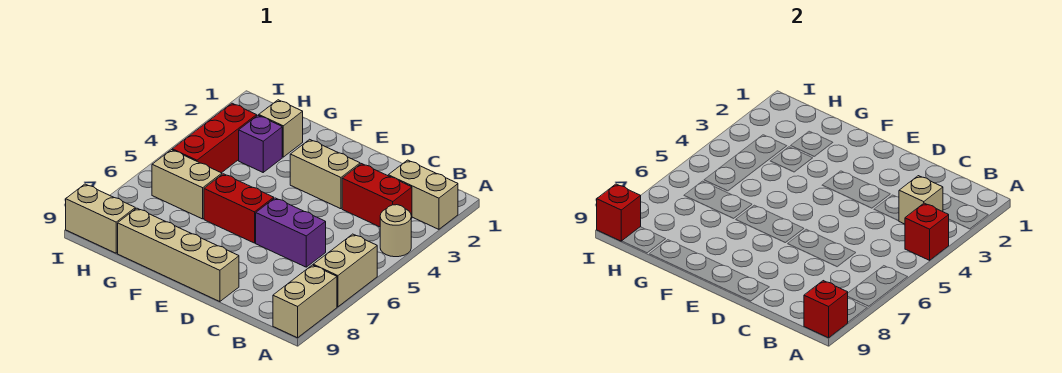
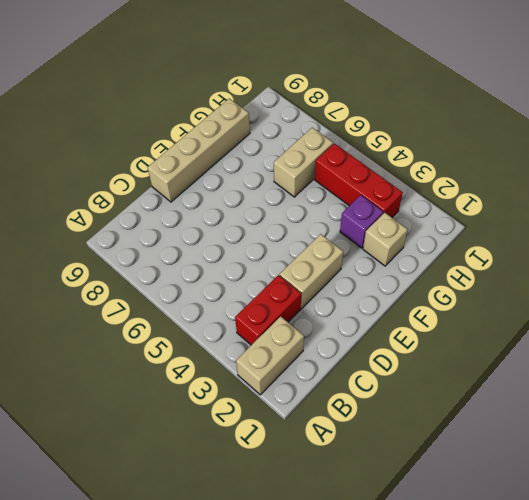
none -> tan round brick A4 level 1
none -> tan brick A6:A7 level 1
none -> tan brick A8:A9 level 1

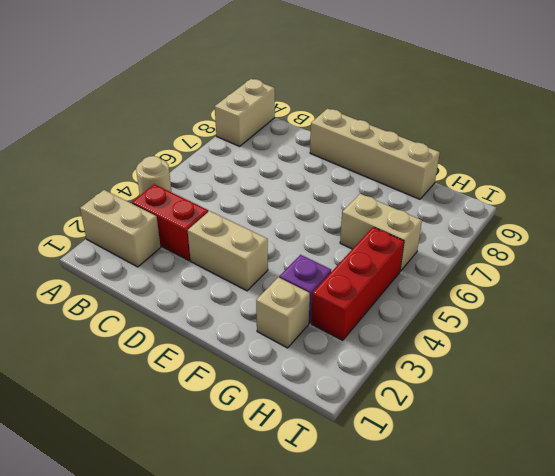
none -> tan brick A6:A7 level 1
none -> purple brick C6:D6 level 1
none -> red brick E6:F6 level 1

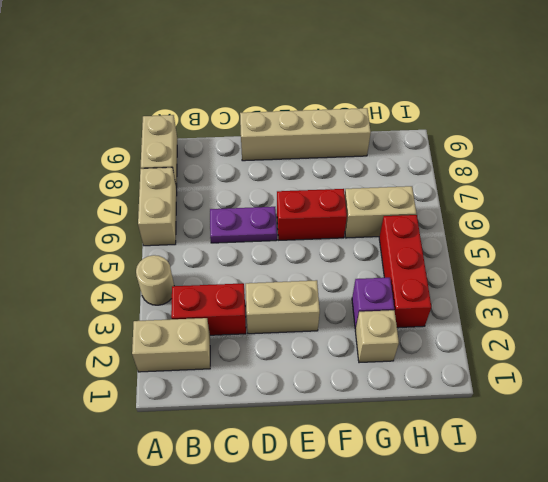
purple plate C6:D6 level 1 -> purple brick C6:D6 level 1
none -> tan brick H9:I9 level 1
none -> red brick A4 level 2
none -> red brick A9 level 2

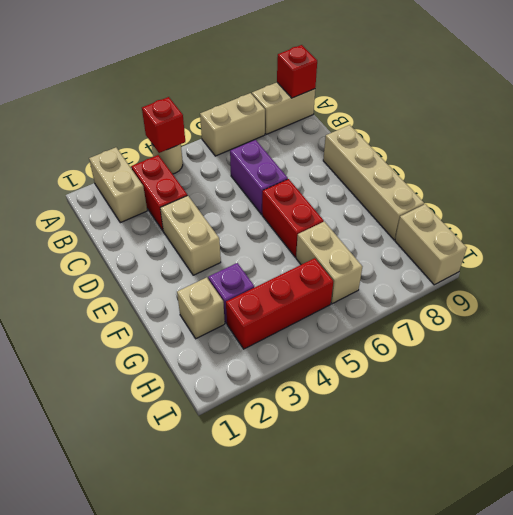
none -> tan brick B3 level 2
none -> red brick I9 level 2

